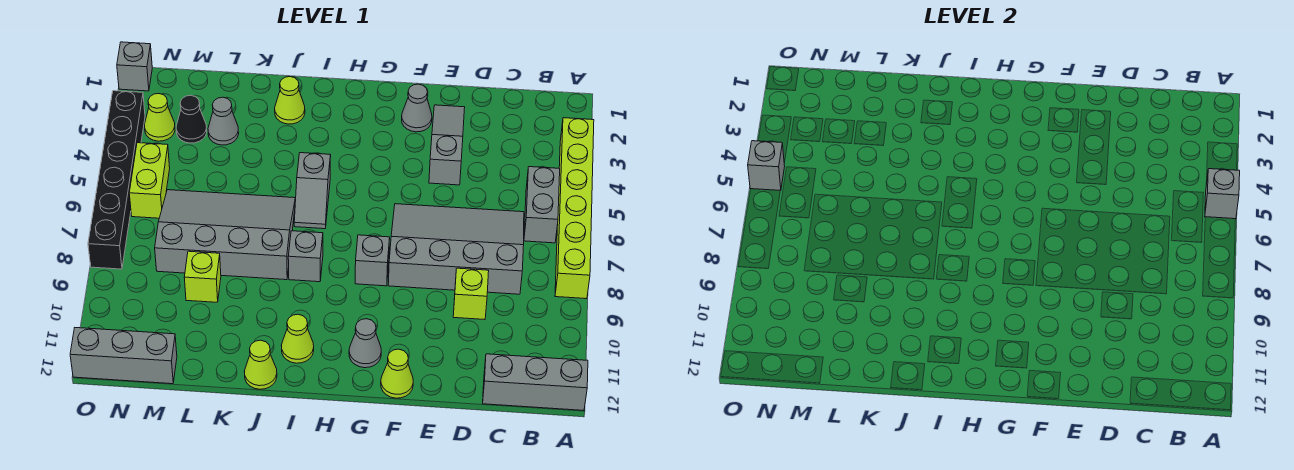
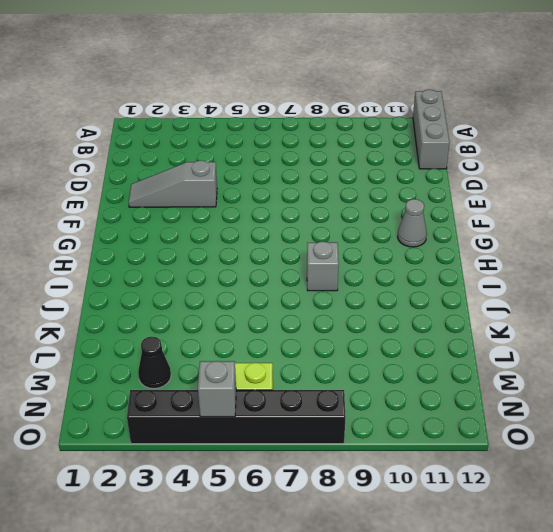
none -> lime brick A3:A8 level 1
none -> grey brick B5:B6 level 1
none -> grey slope C6:F8 level 1 top 8

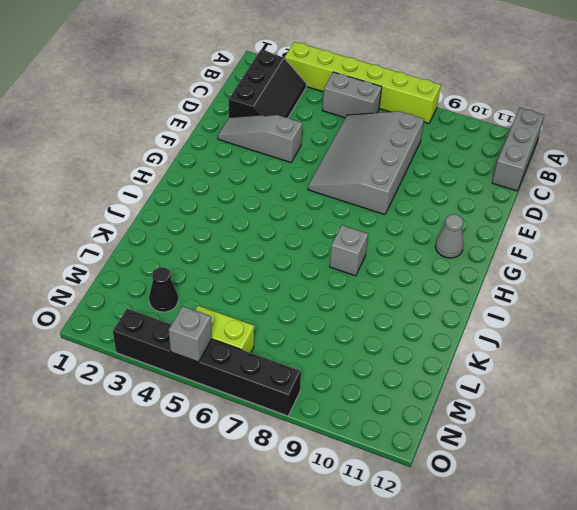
black slope B2:D3 level 1 top 2 -> none
none -> lime brick D9 level 1
none -> grey cone F2 level 1
none -> lime cone F12 level 1

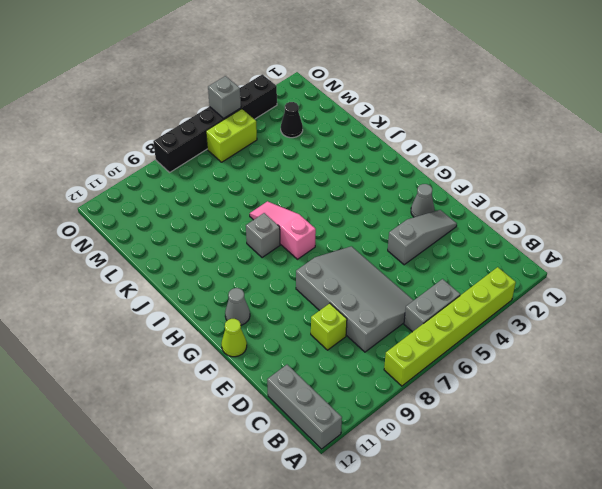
pink slope H7:J7 level 1 top H -> grey slope J6:M8 level 1 top 8
none -> grey brick G8 level 1
none -> grey slope I5:I6 level 1 top 5
none -> lime cone I11 level 1

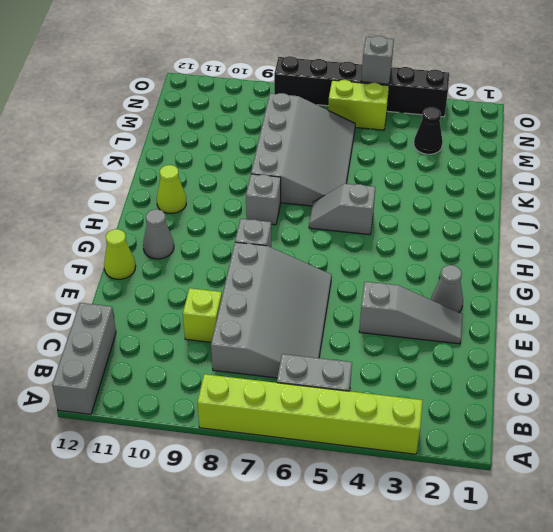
none -> lime cone J2 level 1
none -> lime cone J12 level 1
none -> grey cone L3 level 1

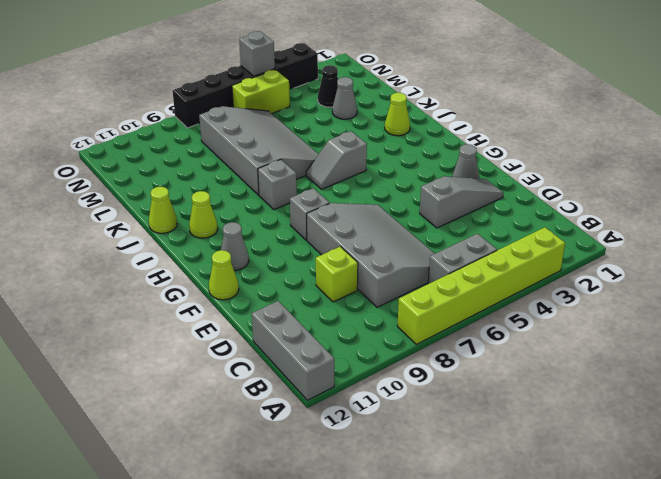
none -> lime brick L9 level 1
none -> grey brick M12:O12 level 1
none -> lime cone N3 level 1

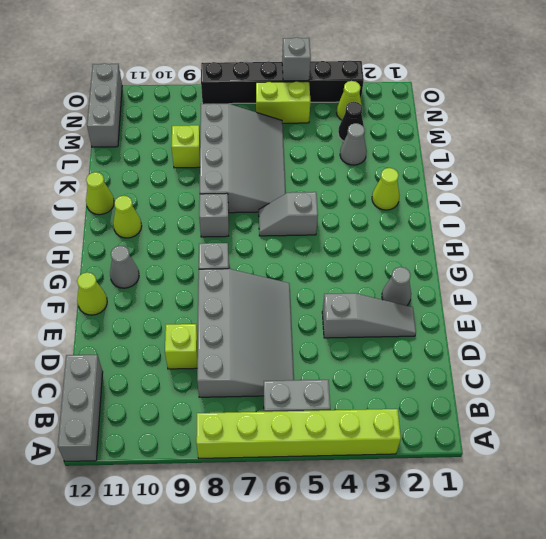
none -> grey brick O1 level 1
none -> grey brick A5 level 2

